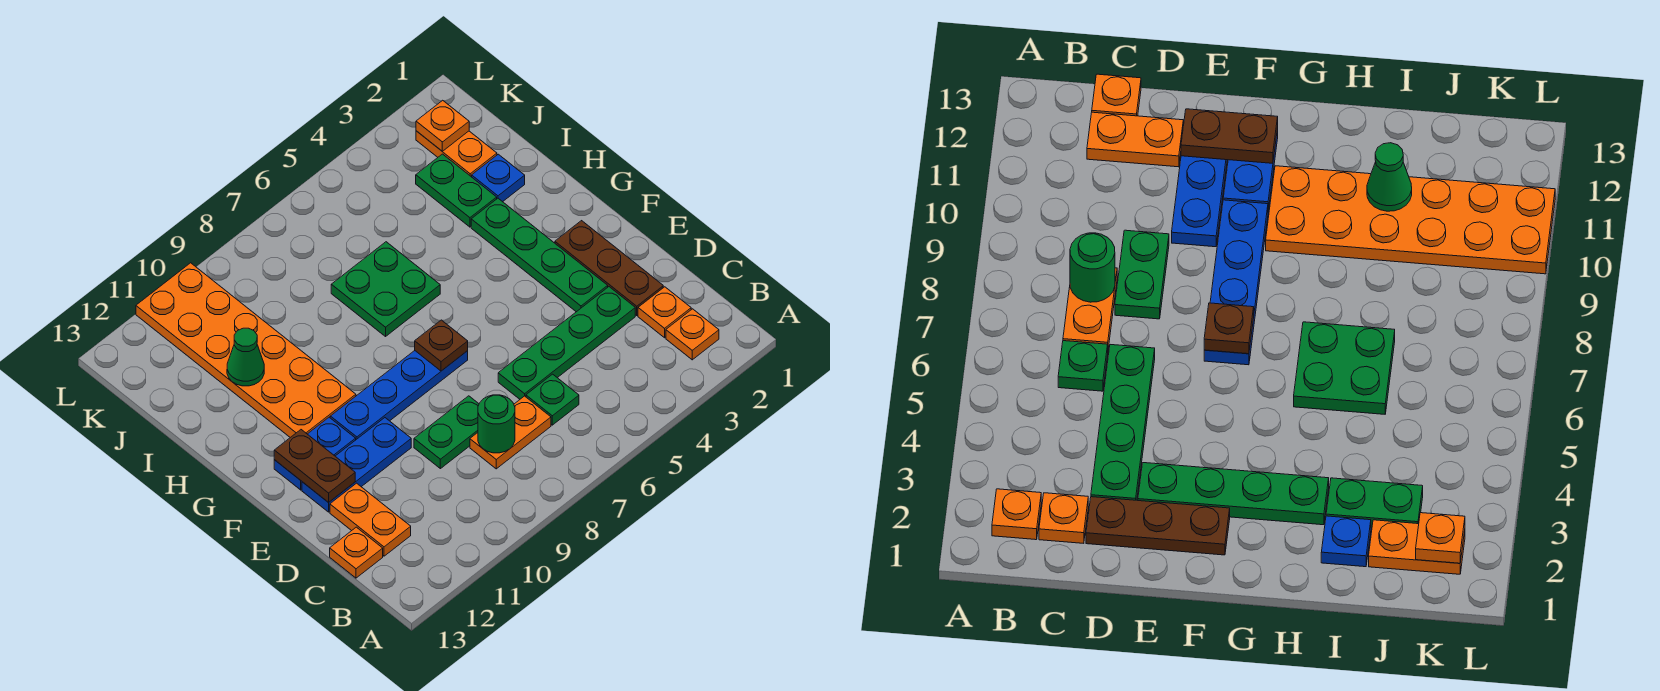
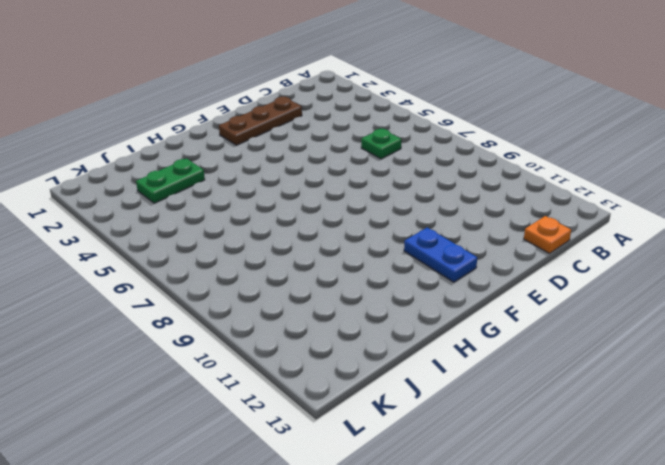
none -> orange plate B2 level 1
none -> orange plate C2 level 1
none -> orange plate C7:C8 level 1

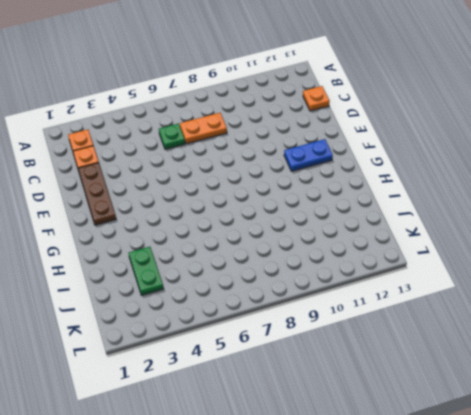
none -> orange plate C12:D12 level 1
none -> green plate D3:D6 level 1
none -> green plate D8:D9 level 1

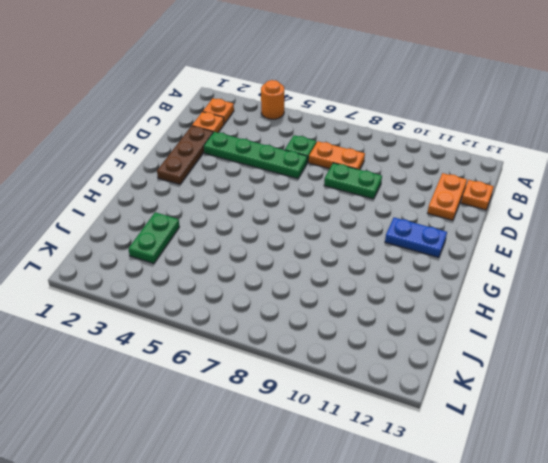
orange round brick A4 level 1 -> none
none -> green plate E3:H3 level 1
none -> blue plate E10:E12 level 1
none -> blue plate F7:F10 level 1

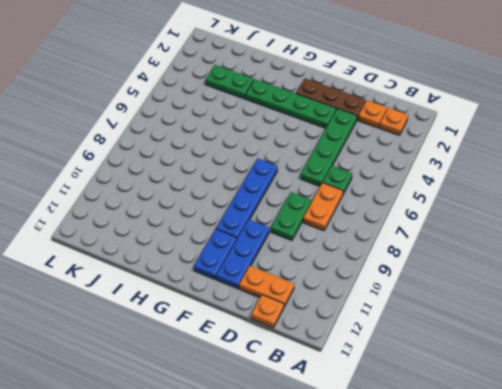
none -> orange plate G10:L11 level 1
none -> green plate H6:I7 level 1
none -> blue plate I2 level 1

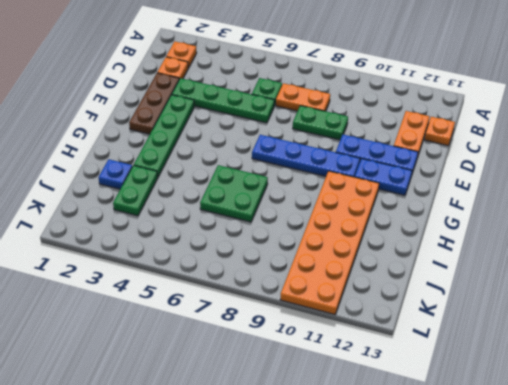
none -> orange plate J2:K2 level 1
none -> green round brick C8 level 2
none -> brown plate E12:F12 level 2

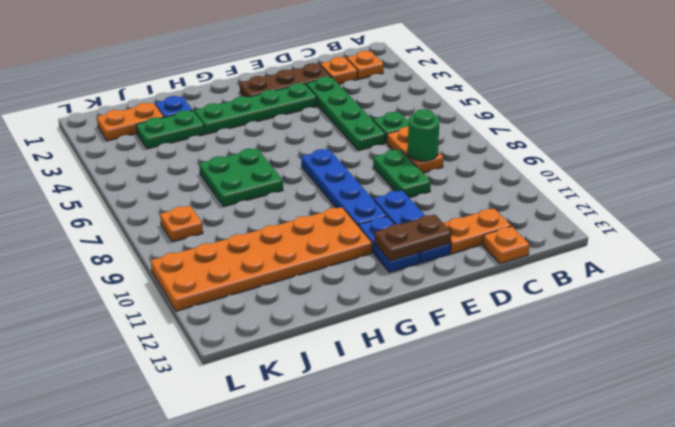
orange plate K8 level 1 -> orange plate K2 level 2
none -> brown plate F7 level 2
none -> green cone I11 level 2

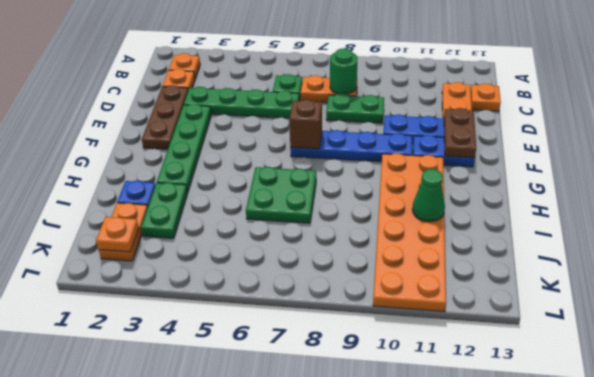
brown brick F7 level 2 -> brown plate F7 level 2

